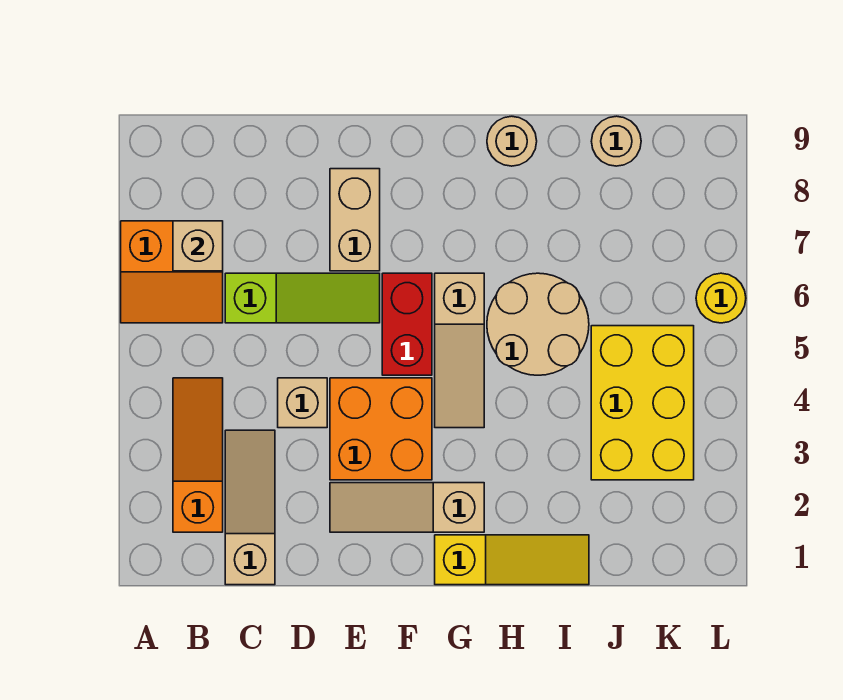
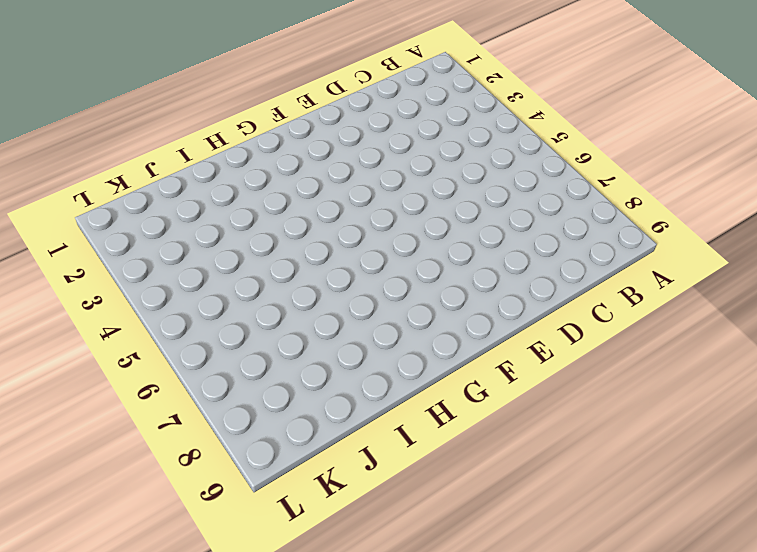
none -> orange slope A6:B7 level 1 top 7
none -> orange slope B2:B4 level 1 top 2
none -> tan slope C1:C3 level 1 top 1

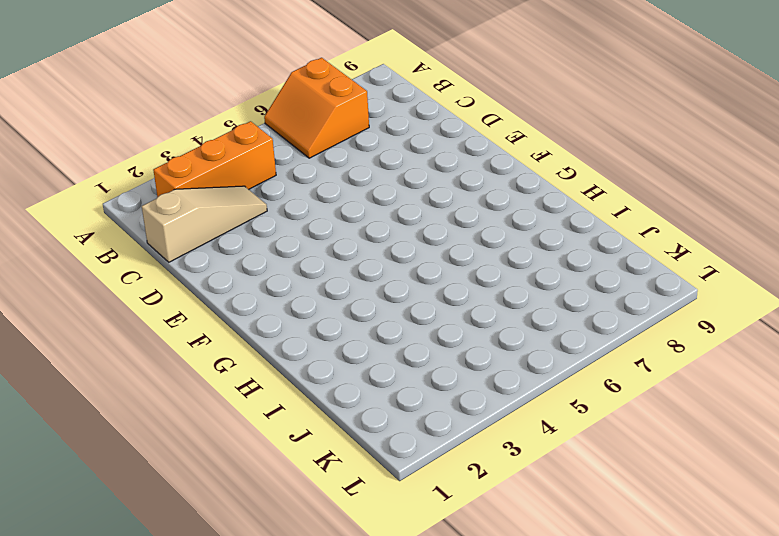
orange brick B2:B4 level 1 -> orange slope B2:B4 level 1 top 2
none -> lime slope C6:E6 level 1 top C
none -> tan brick D4 level 1
none -> tan slope E2:G2 level 1 top G

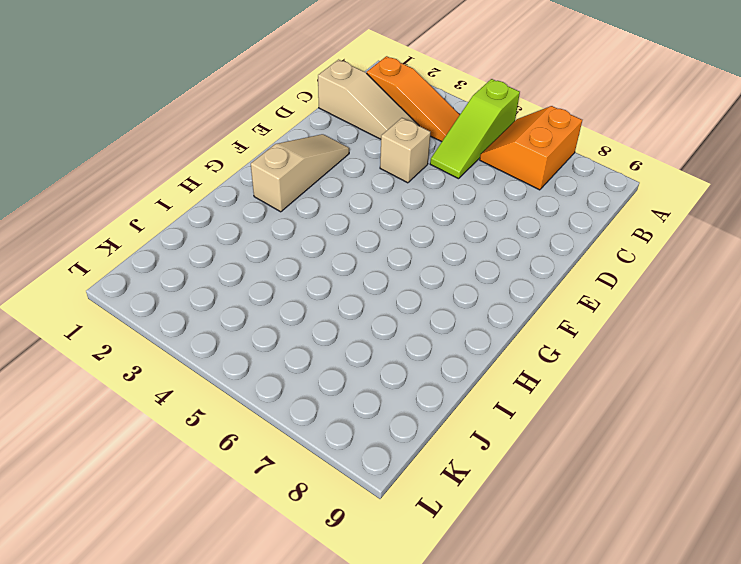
lime slope A5:C5 level 1 top A -> lime slope C6:E6 level 1 top C
none -> orange brick E3:F4 level 1
none -> tan brick E7:E8 level 1
none -> red brick F5:F6 level 1

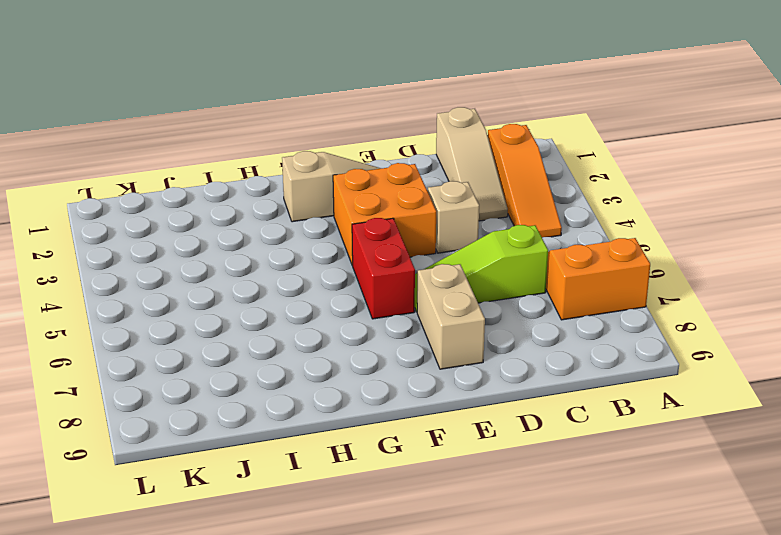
none -> yellow slope G1:I1 level 1 top G
none -> tan slope G4:G6 level 1 top 6
none -> tan round brick H5:I6 level 1

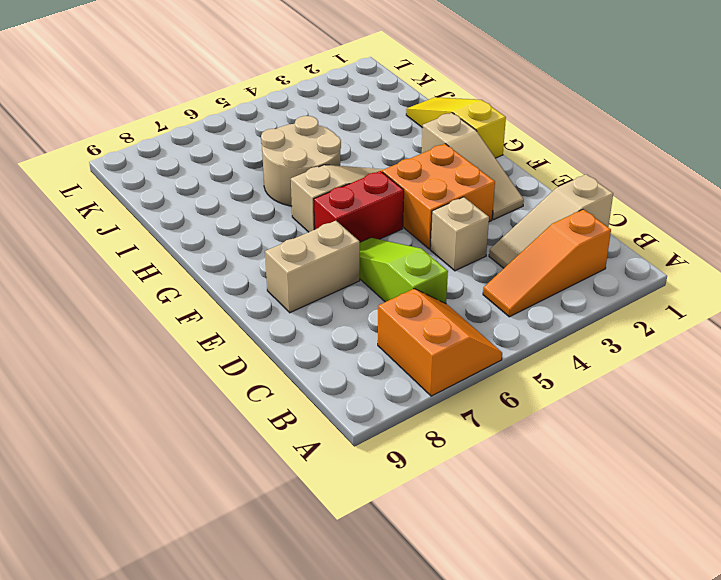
none -> tan round brick H9 level 1
none -> yellow brick J3:K5 level 1
none -> tan round brick J9 level 1

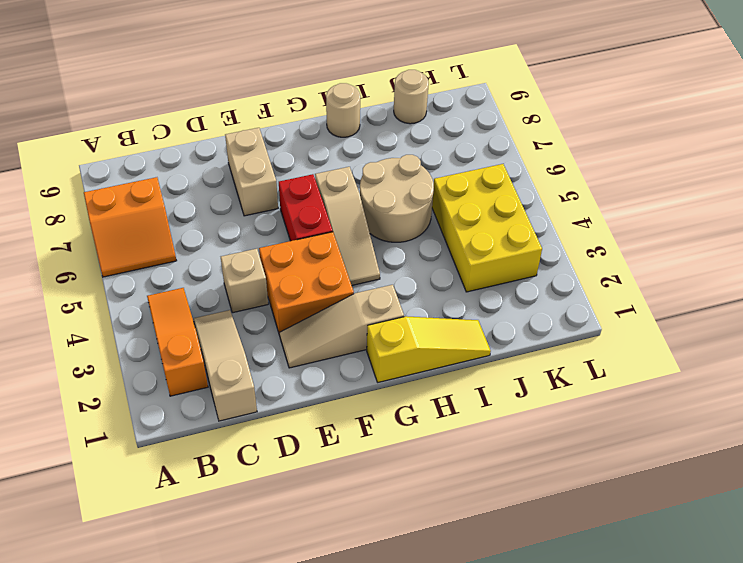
none -> lime slope C6:E6 level 1 top C
none -> yellow round brick L6 level 1
none -> tan brick B7 level 2

